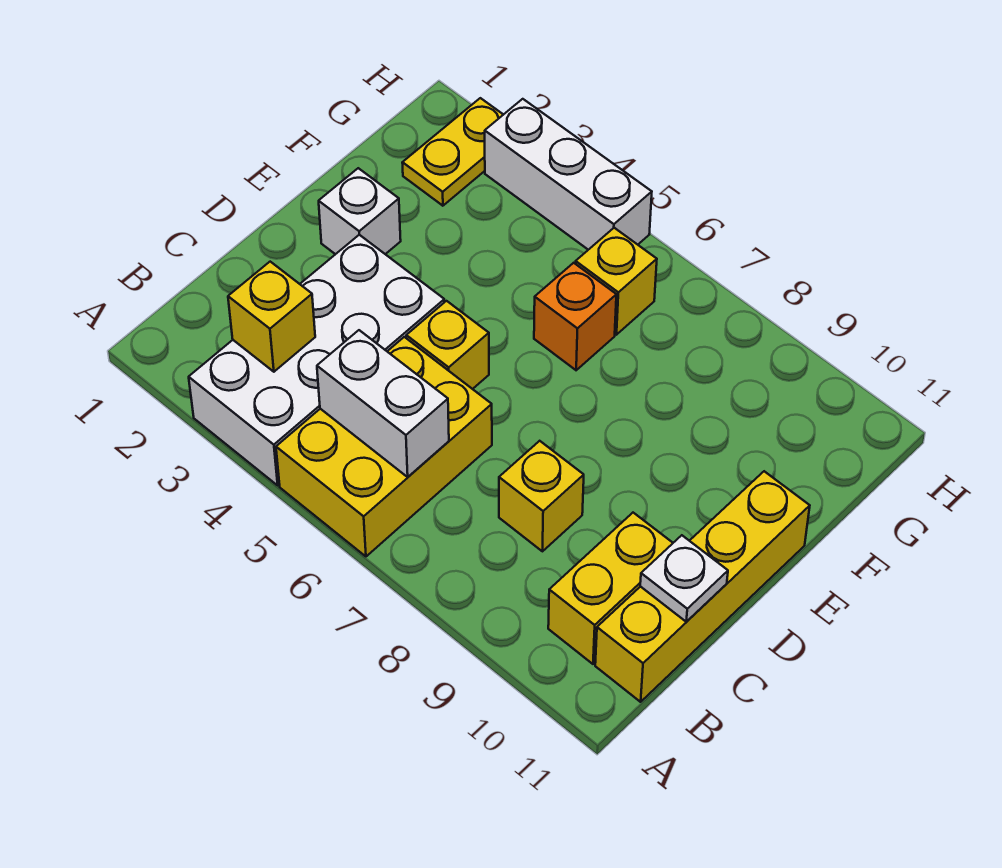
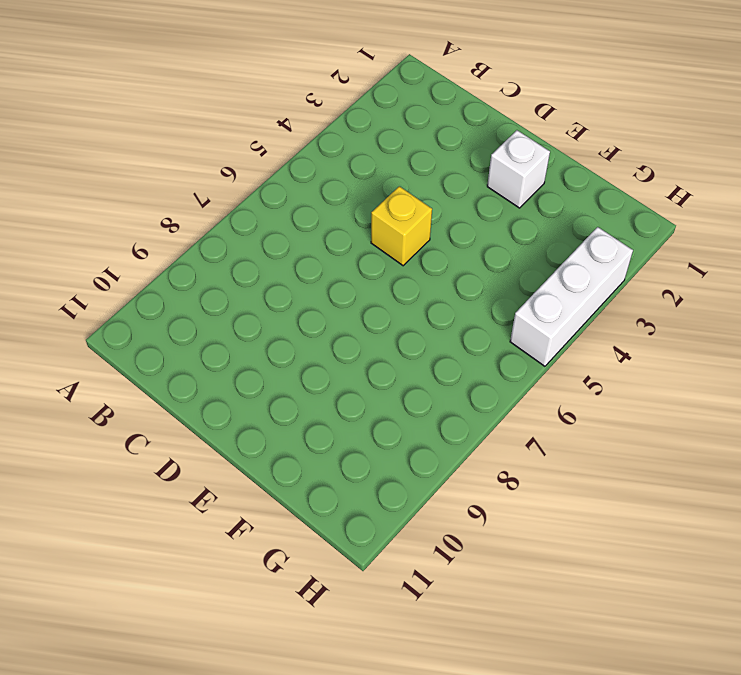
none -> white brick A3:D4 level 1
none -> yellow brick A5:C6 level 1
none -> yellow brick B10:C10 level 1

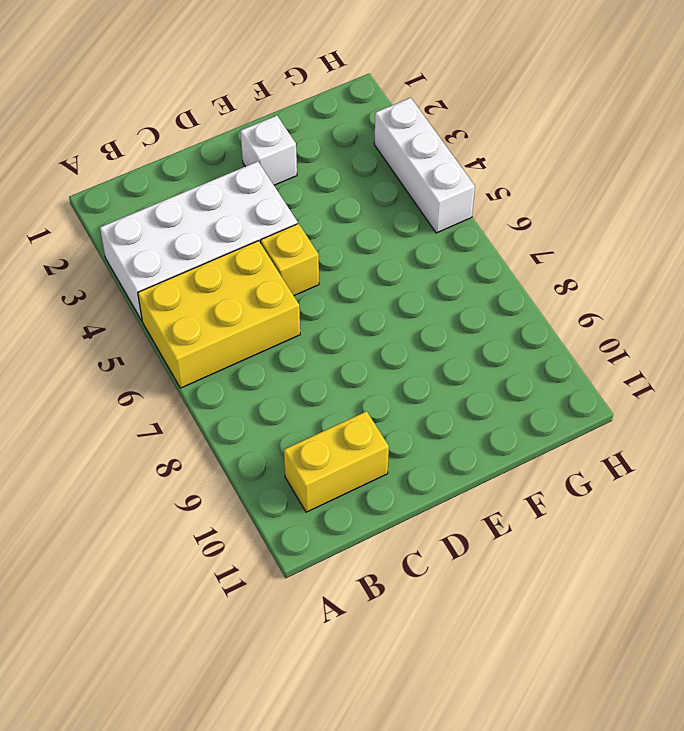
none -> yellow brick B11:E11 level 1
none -> yellow brick C8 level 1
none -> orange brick F6 level 1

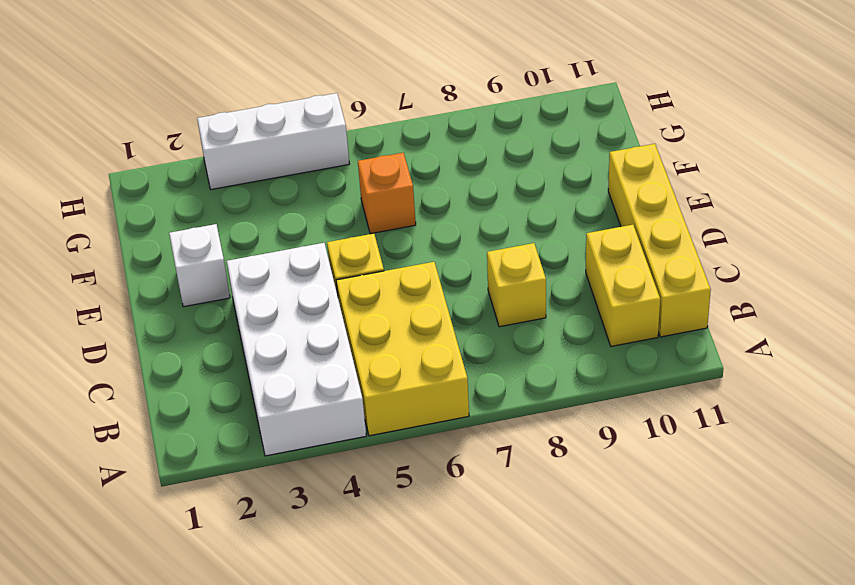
none -> yellow plate G2:H2 level 1
none -> yellow brick G6 level 1
none -> yellow brick B3 level 2

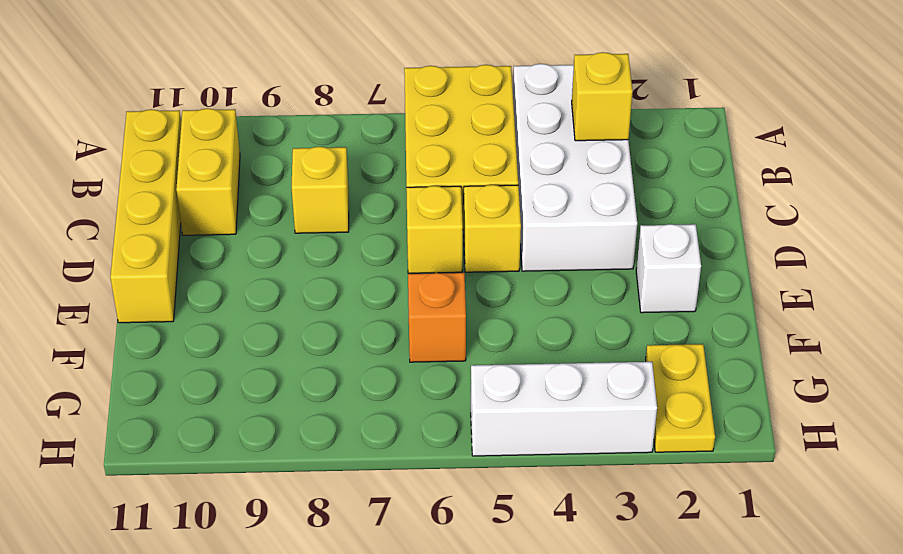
yellow brick D6 level 1 -> yellow brick G6 level 1
none -> white brick B5:B6 level 2
none -> white plate C11 level 2

